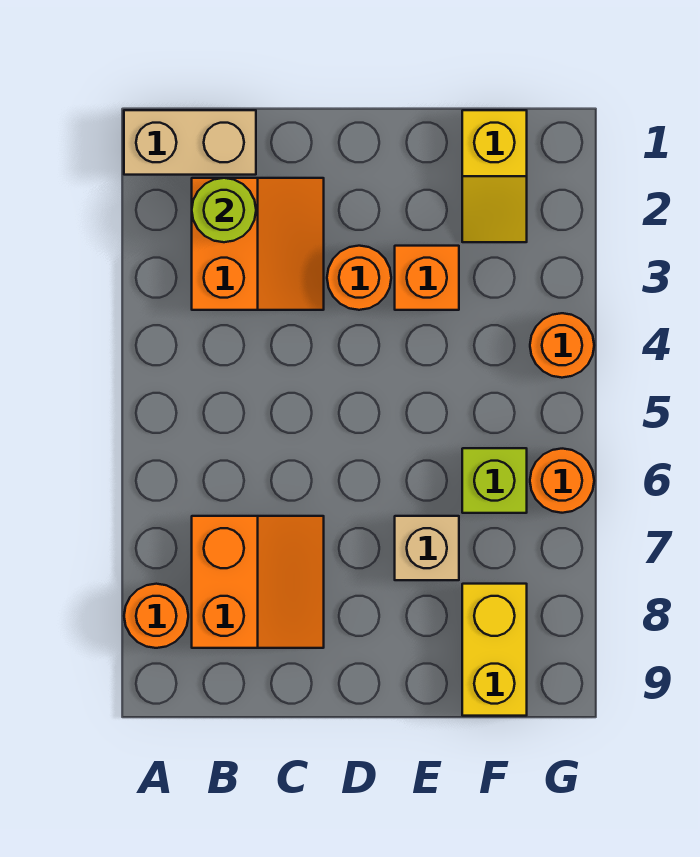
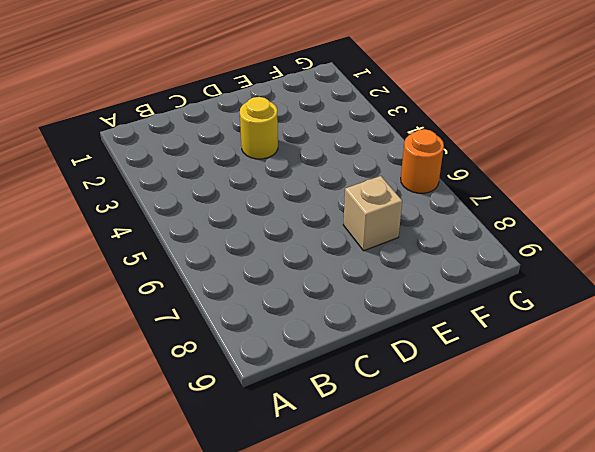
yellow round brick D3 level 1 -> orange round brick D3 level 1
none -> tan brick A1:B1 level 1
none -> orange round brick A8 level 1
none -> orange slope B2:C3 level 1 top B

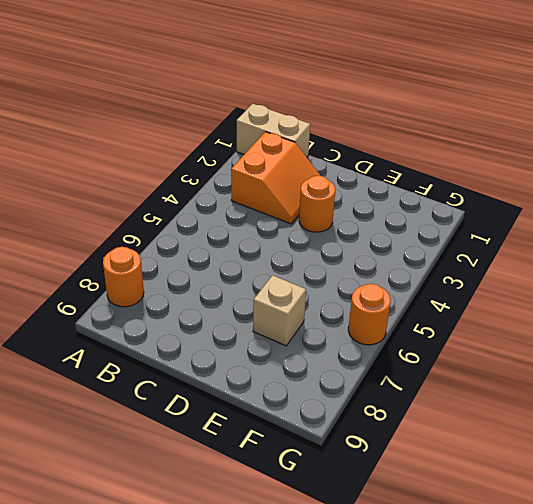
none -> orange slope B7:C8 level 1 top B
none -> orange brick E3 level 1
none -> yellow slope F1:F2 level 1 top 1

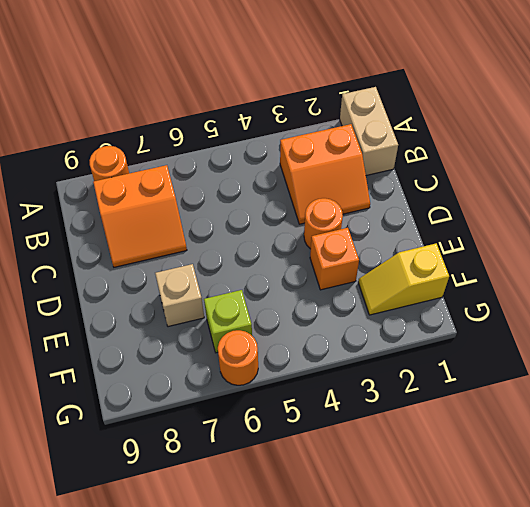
none -> yellow brick F8:F9 level 1
none -> orange round brick G4 level 1
none -> lime round brick B2 level 2

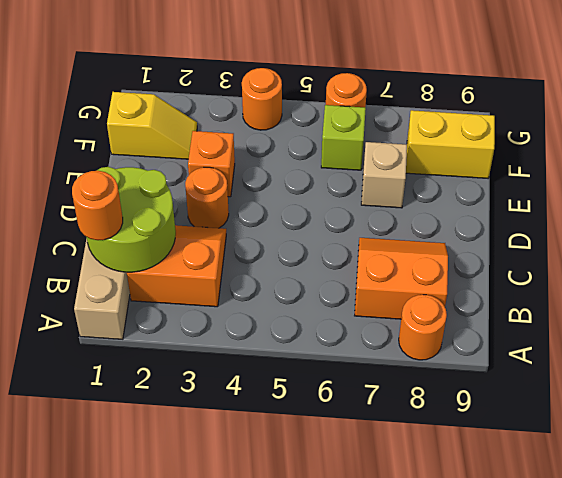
lime round brick B1:C2 level 2 -> lime round brick B2 level 2
orange round brick B1 level 3 -> none

